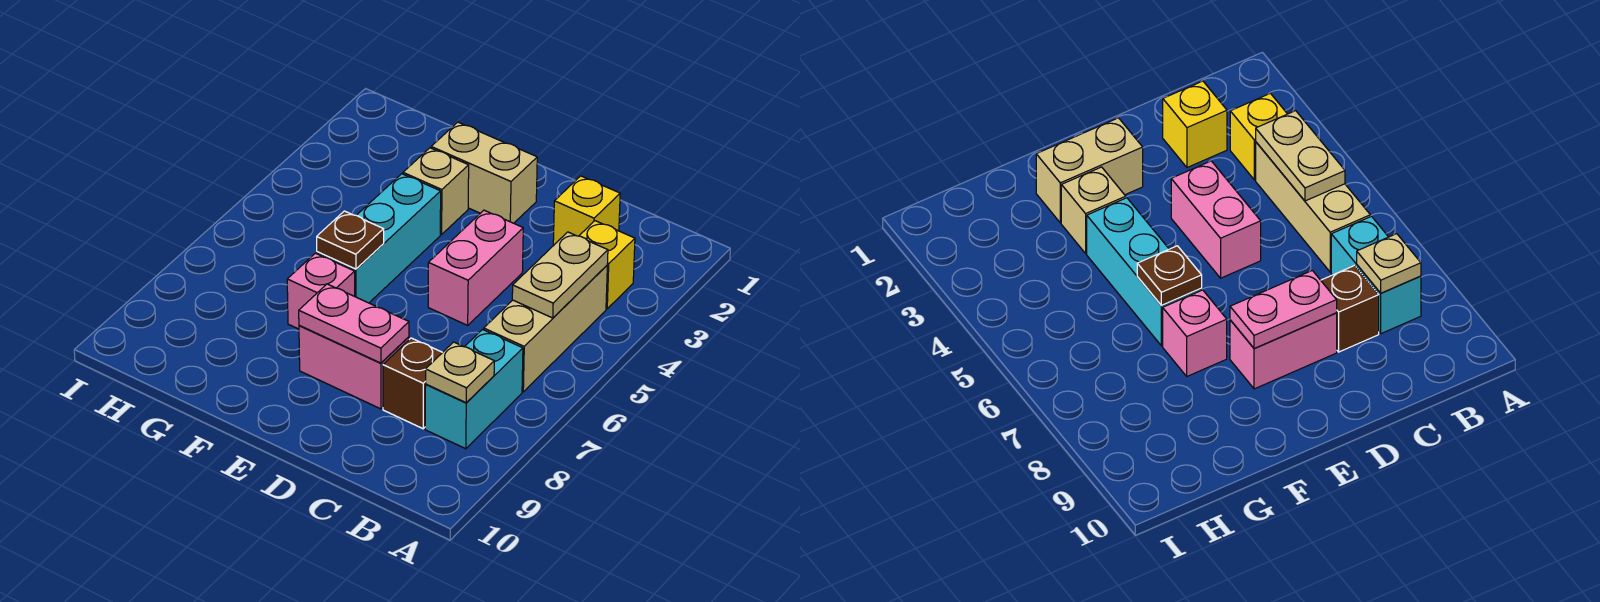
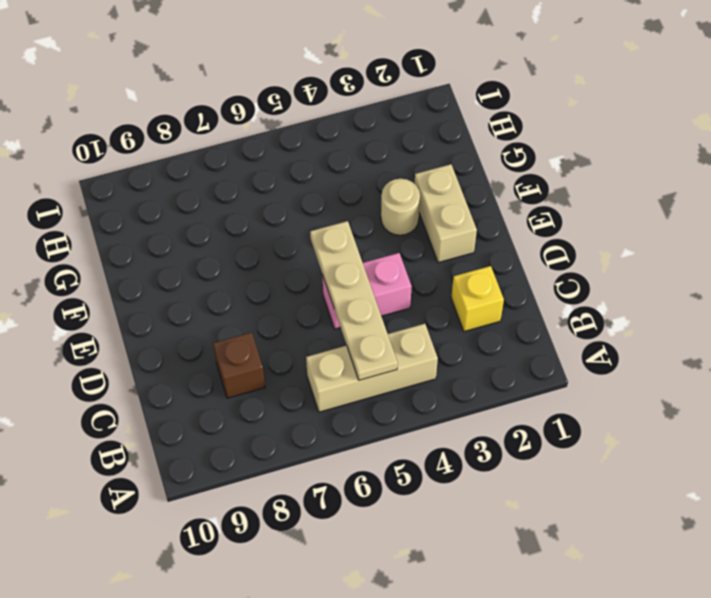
tan plate B5:E5 level 2 -> tan plate B4:B5 level 2
tan round brick F3 level 1 -> tan brick F3 level 1
none -> yellow brick B3 level 1
none -> cyan brick B7:B8 level 1
none -> pink brick D8:E8 level 1

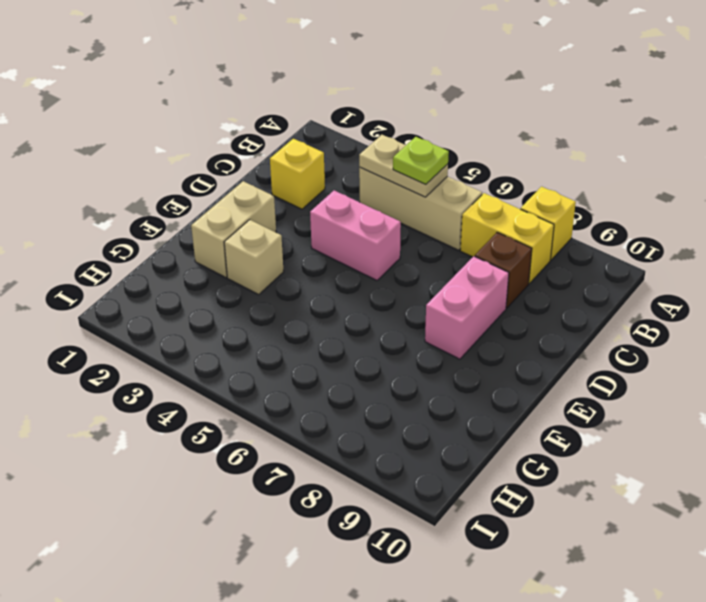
yellow brick A8 level 1 -> yellow brick B3 level 1
lime plate B5 level 3 -> none
yellow brick B7:B8 level 1 -> cyan brick B7:B8 level 1
none -> cyan brick F4:F6 level 1
none -> pink brick F7 level 1
none -> tan plate B8 level 2

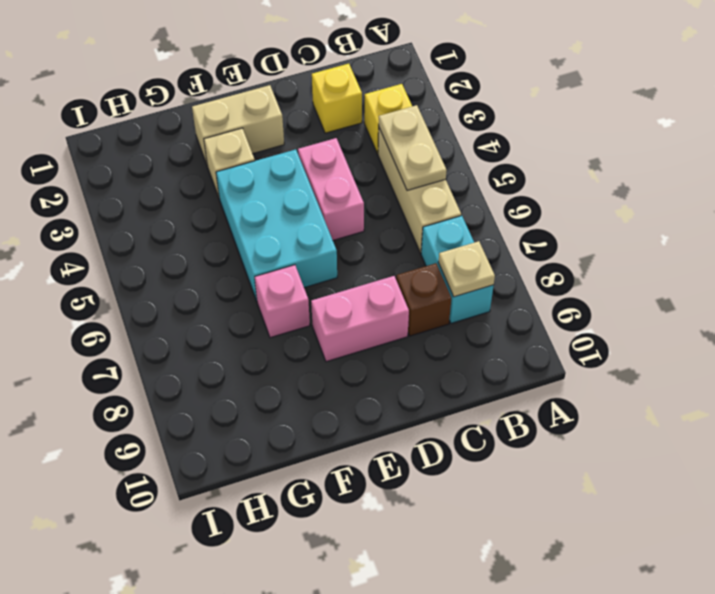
cyan brick E4:F6 level 1 -> cyan brick F4:F6 level 1
none -> pink plate D8:E8 level 2
none -> brown plate F6 level 2

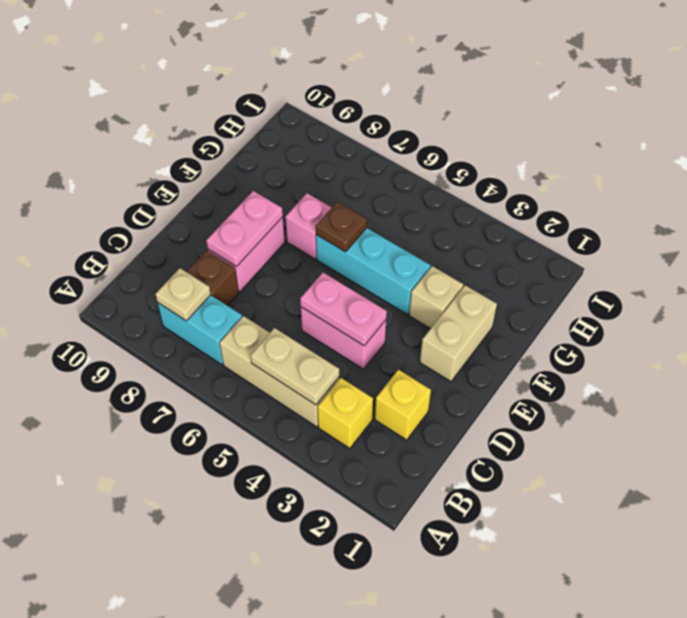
pink plate D4:D5 level 2 -> none

